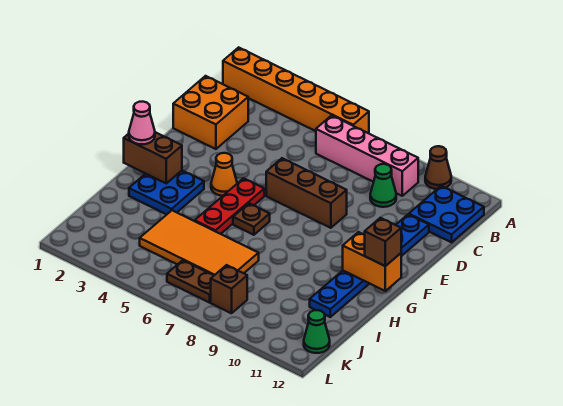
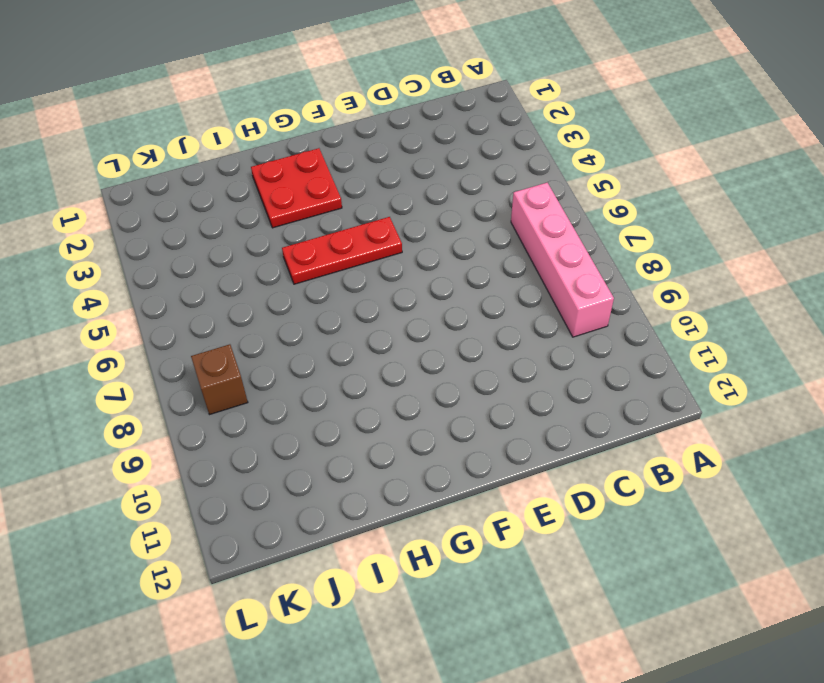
red plate G2:H3 level 1 -> blue plate G2:H3 level 1
none -> orange brick A1:A6 level 1
none -> brown cone A10 level 1
none -> blue plate B11:C12 level 1

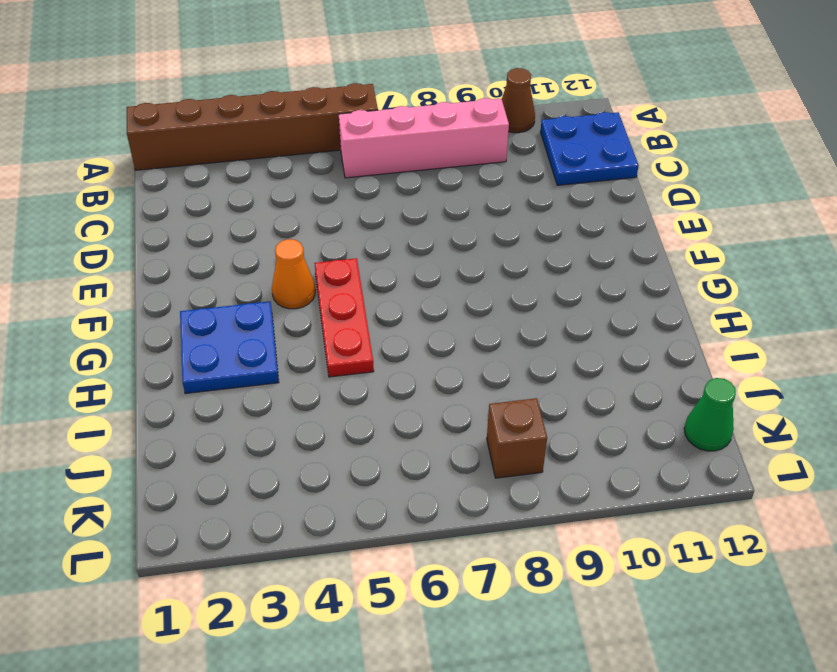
brown brick A1:A6 level 1 -> orange brick A1:A6 level 1
none -> orange brick C1:D2 level 1
none -> green cone C9 level 1
none -> blue plate D11:I11 level 1

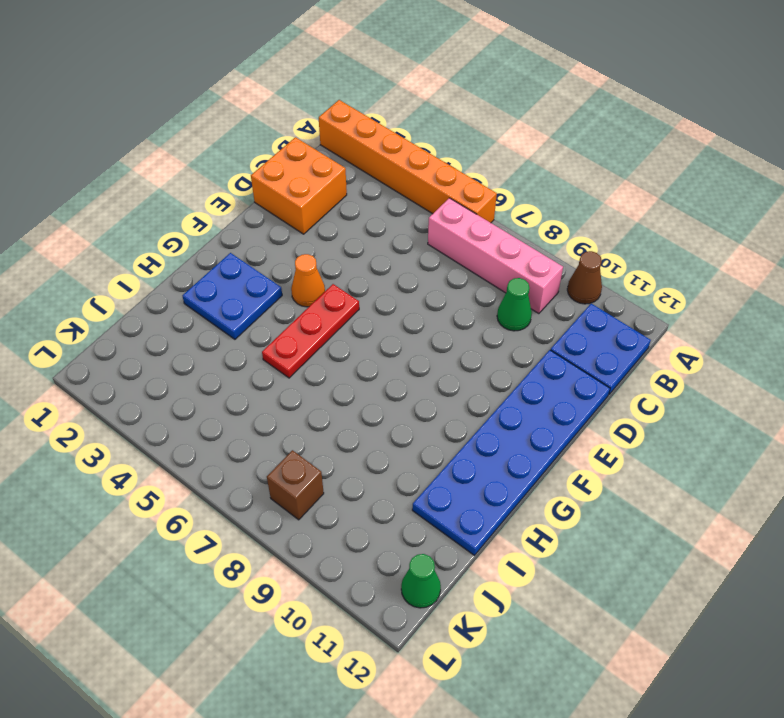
blue plate D11:I12 level 1 -> blue plate D11:I11 level 1
none -> brown brick E6:E8 level 1
none -> brown plate G6 level 1
none -> orange tile I4:J7 level 1

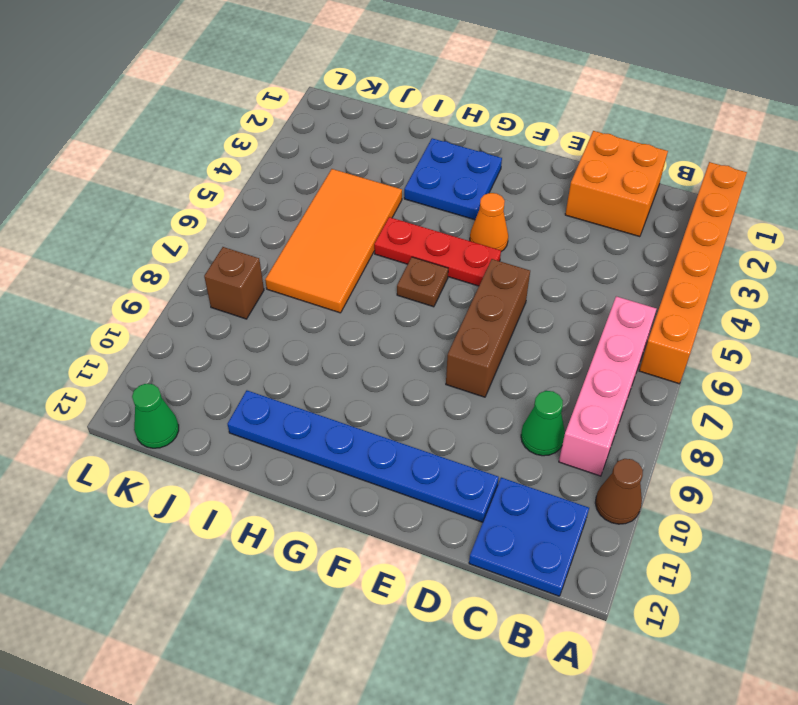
none -> brown plate K6:K7 level 1
none -> brown brick G1:G2 level 2
none -> orange brick G11:G12 level 2

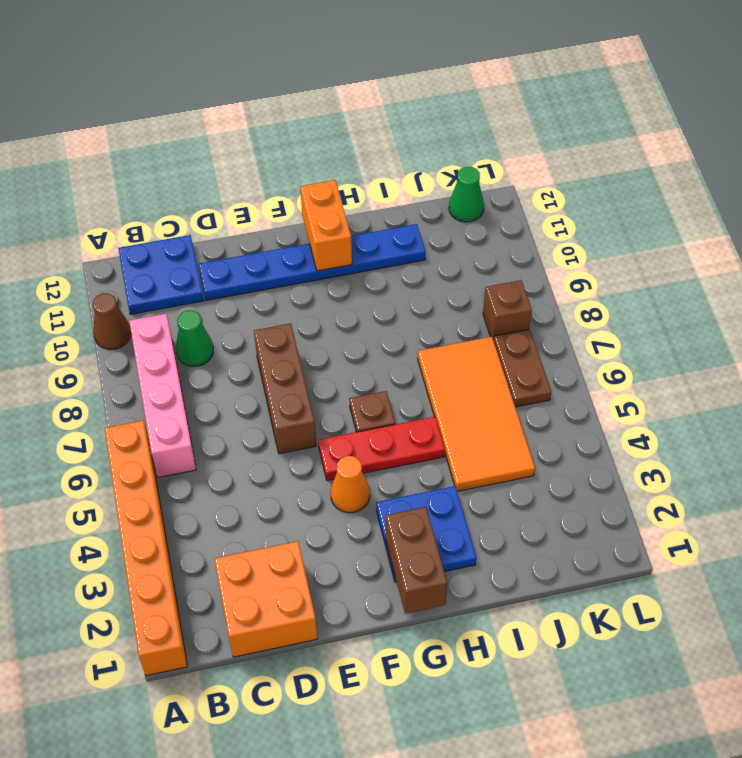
none -> pink cone G1 level 3
none -> brown brick G12 level 3

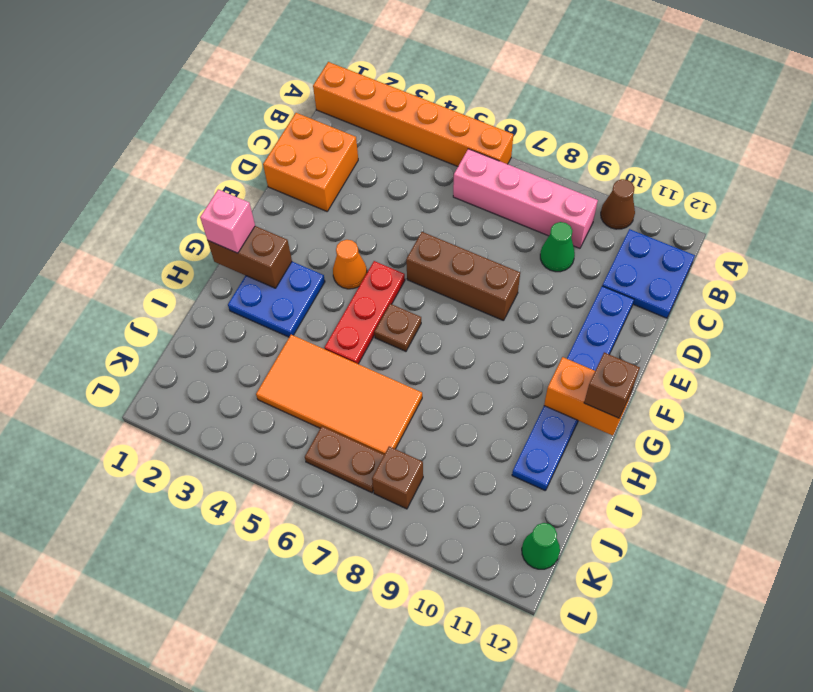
pink brick G1 level 3 -> pink cone G1 level 3

